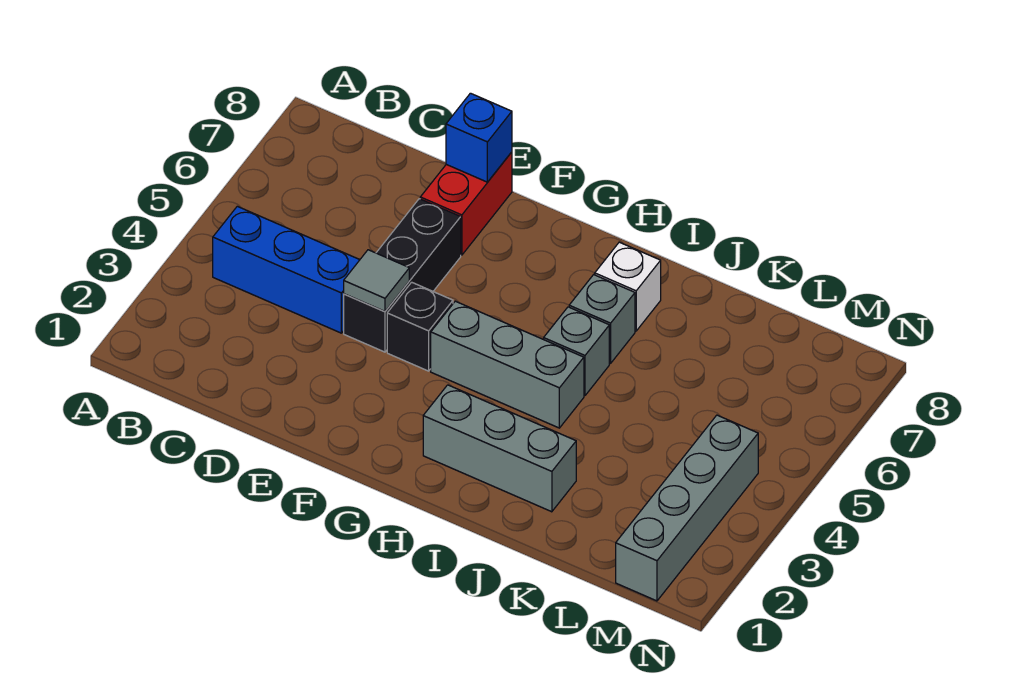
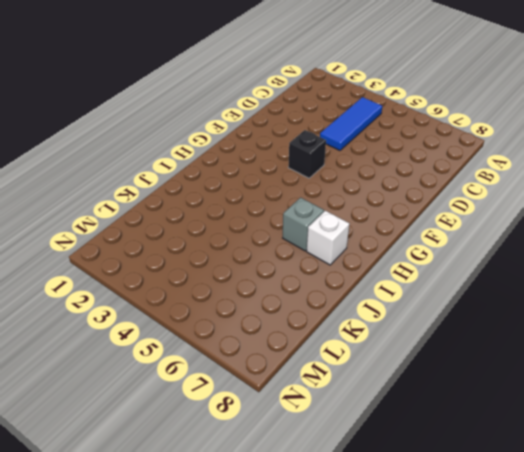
blue tile B4:D4 level 1 -> blue brick B4:D4 level 1
none -> black brick E4:E6 level 1
none -> red brick E7:E8 level 1
none -> grey brick G4:I4 level 1

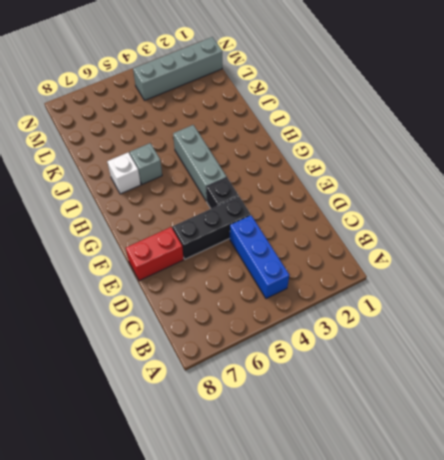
none -> grey brick H2:J2 level 1
none -> grey brick I5 level 1
none -> grey tile E4 level 2

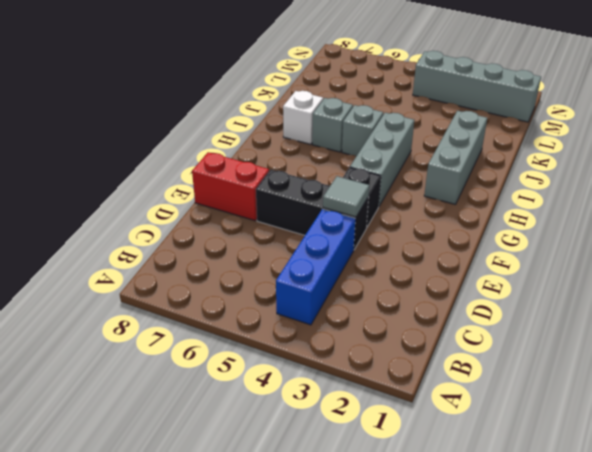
none -> blue brick E8 level 2

